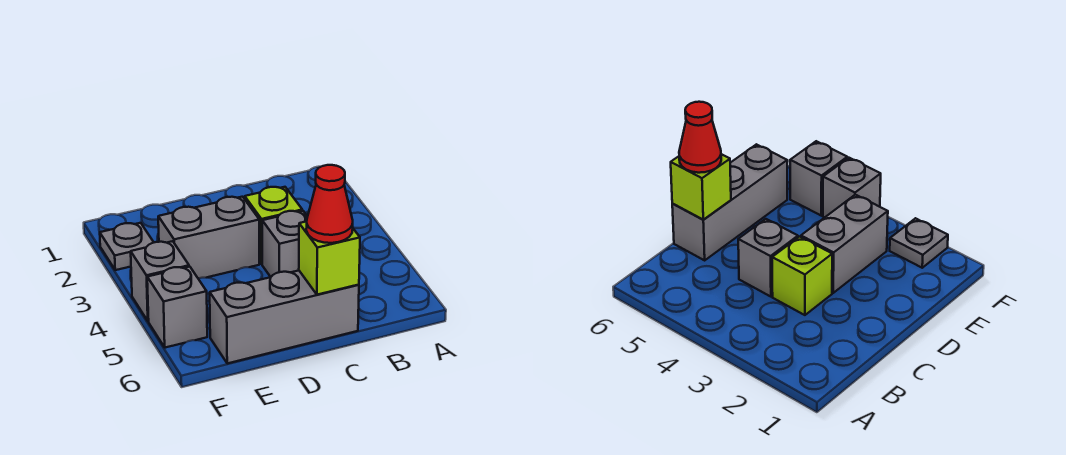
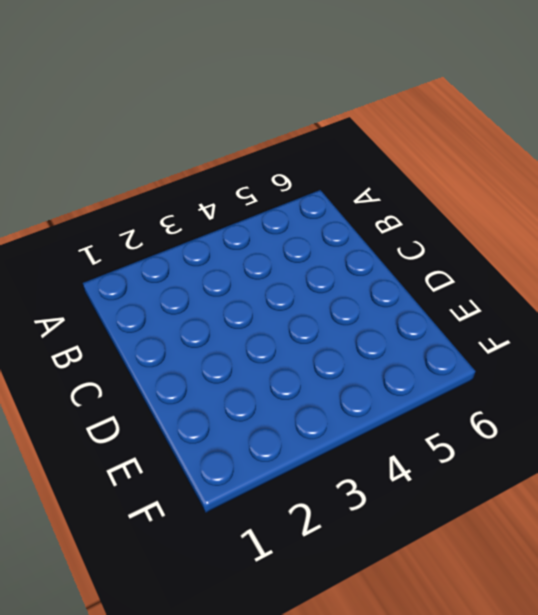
none -> lime brick C3 level 1
none -> grey brick C4 level 1

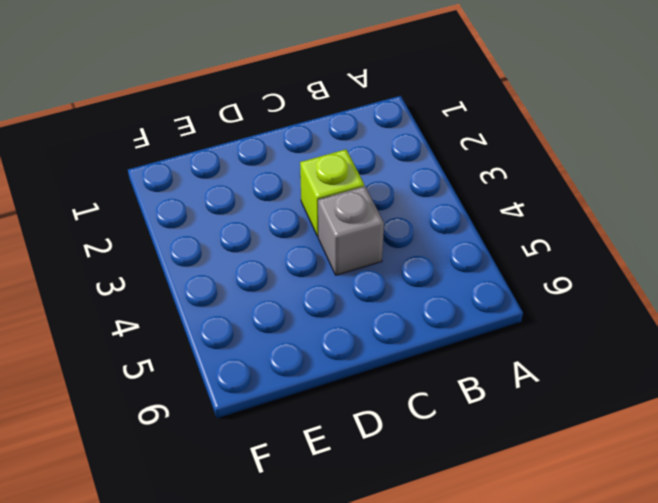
none -> grey brick C6:E6 level 1
none -> grey brick D3:E3 level 1

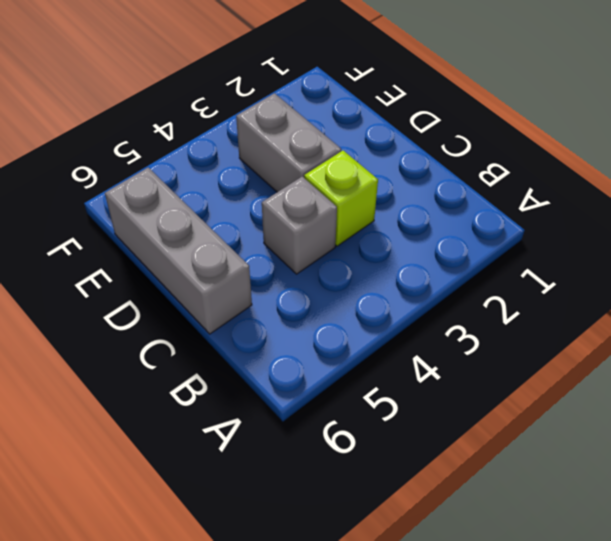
none -> grey plate F2 level 1
none -> grey brick F4 level 1

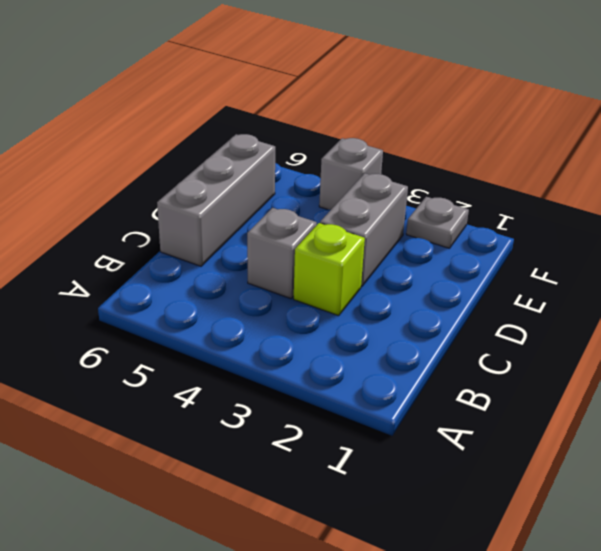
none -> grey brick F5 level 1
none -> lime brick C6 level 2

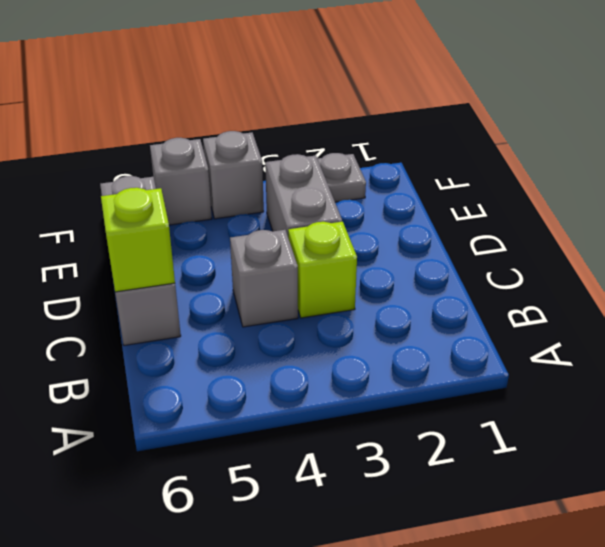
none -> red cone C6 level 3

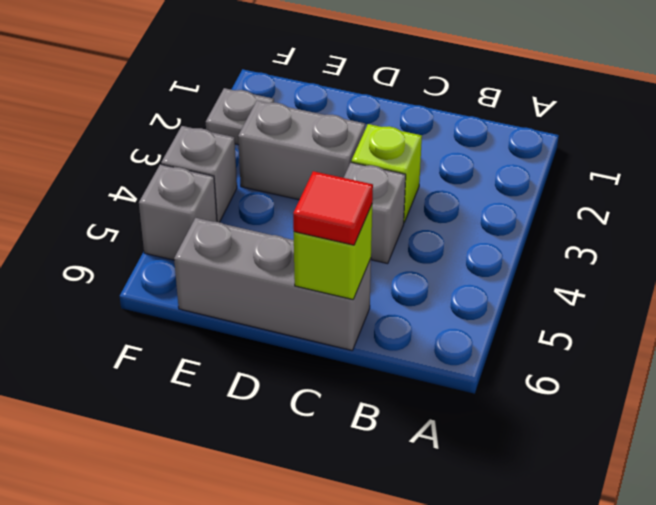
red tile C6 level 3 -> red cone C6 level 3

